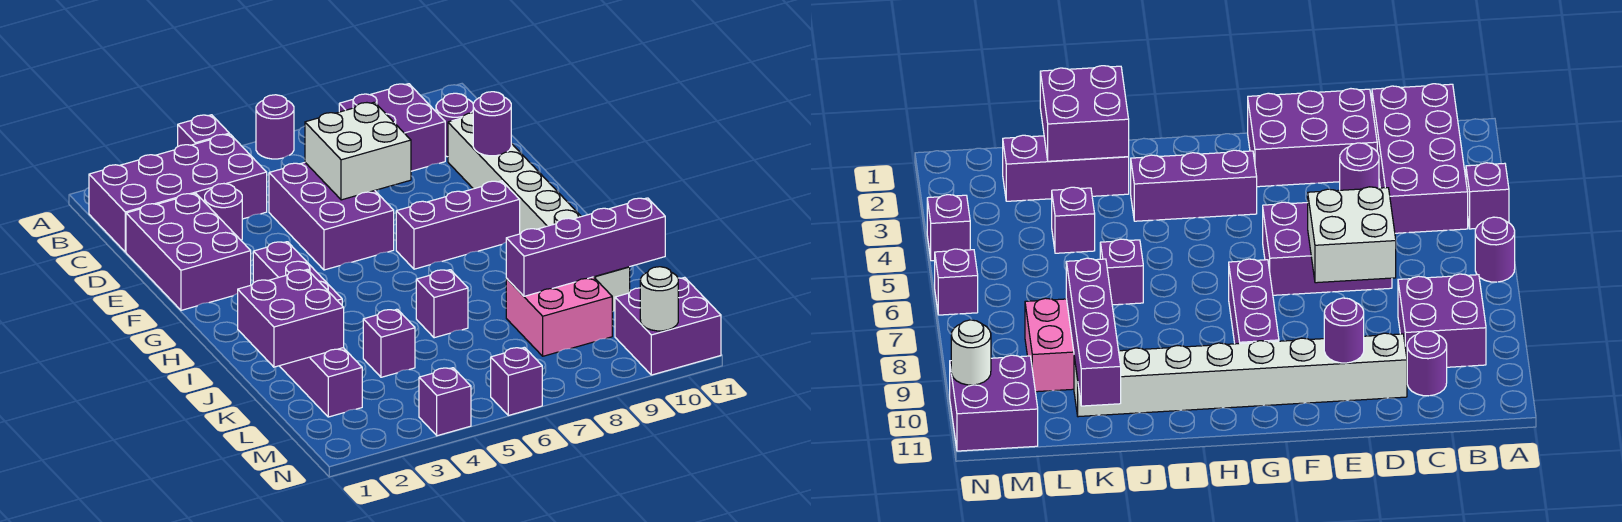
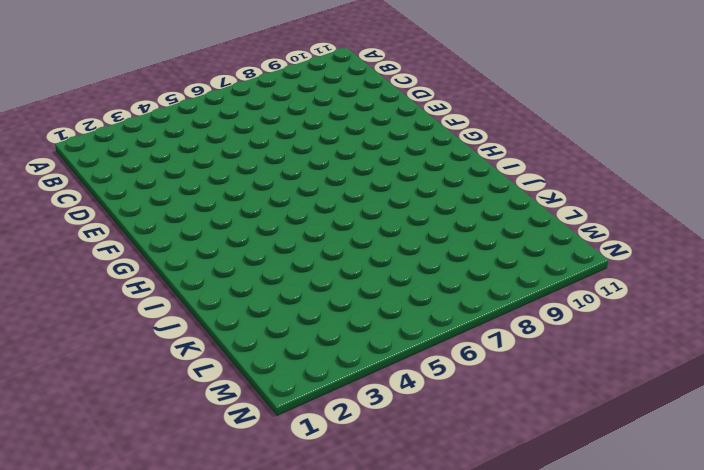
none -> purple brick A4 level 1
none -> purple round brick A6 level 1
none -> purple brick B1:C4 level 1

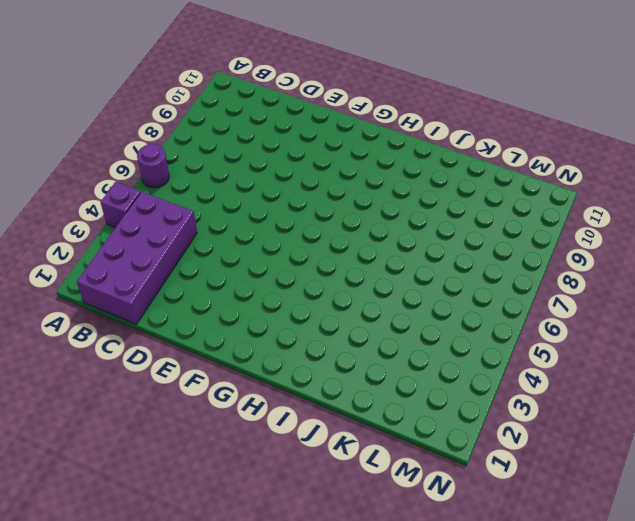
none -> purple brick B8:C9 level 1
none -> purple round brick C10 level 1
none -> purple brick D1:F2 level 1

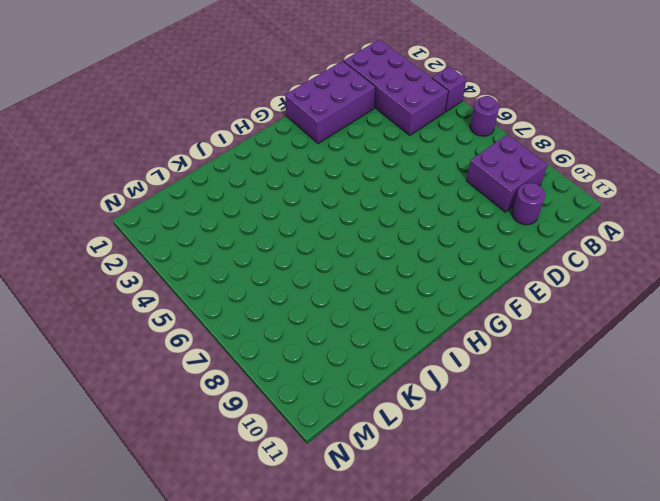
none -> purple round brick D3 level 1
none -> purple brick D5:F6 level 1
none -> white brick D10:K10 level 1

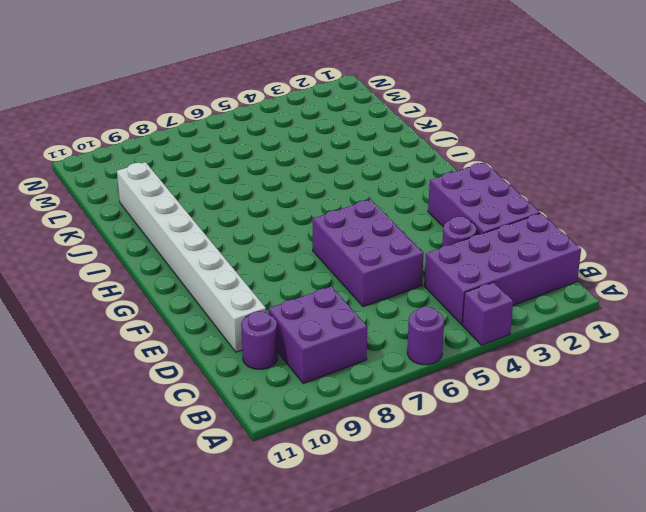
none -> purple brick G3:I3 level 1
none -> purple brick G7:G9 level 1
none -> purple brick J2:L2 level 1

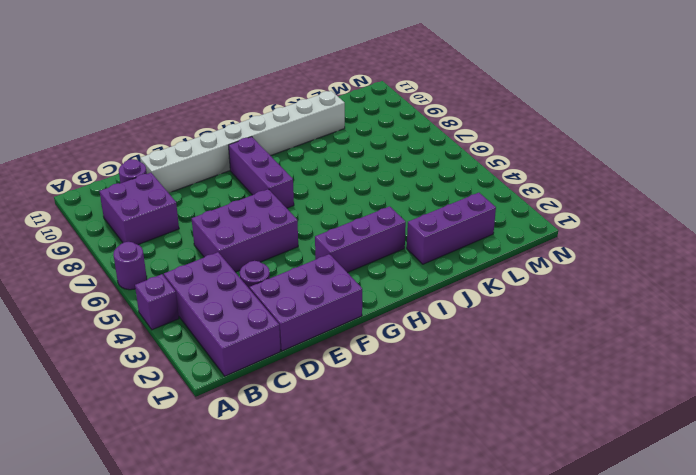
none -> purple brick J6 level 1
none -> purple brick K4 level 1
none -> pink brick K8:L9 level 1

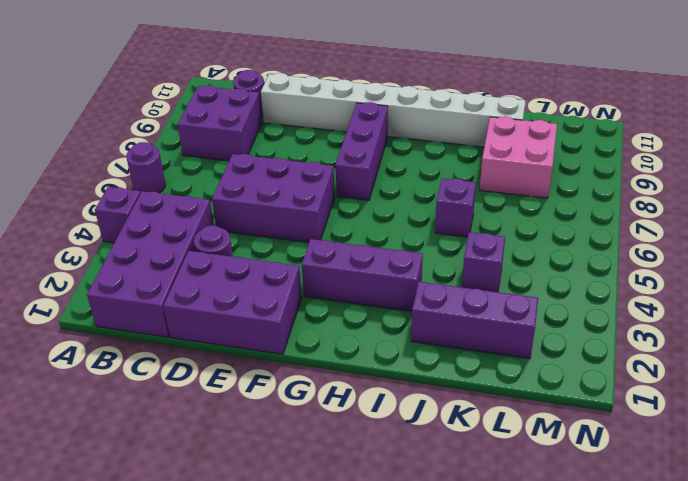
none -> purple brick M10:N11 level 1
none -> purple brick N4 level 1
none -> purple brick N6 level 1

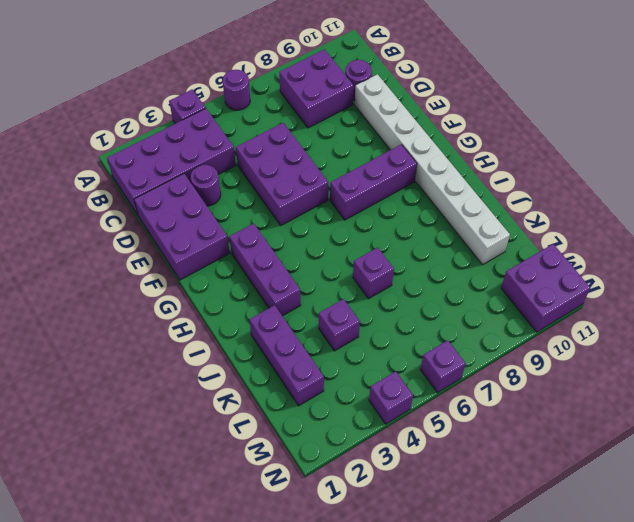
none -> pink brick K8:L9 level 1
none -> white brick D6:E7 level 2
none -> purple round brick E10 level 2

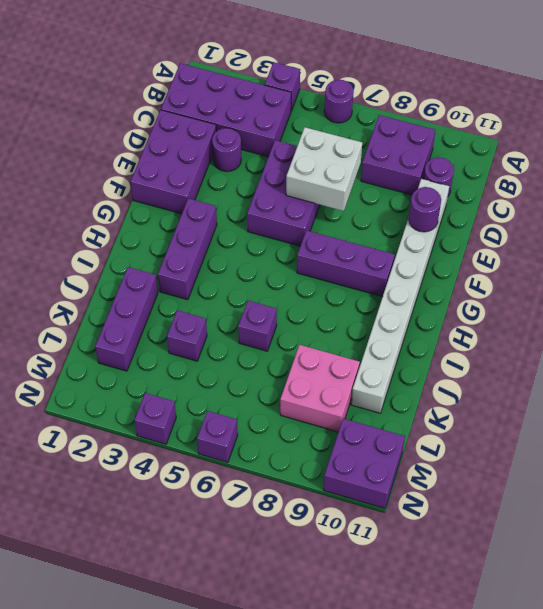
none -> purple brick J1:K2 level 2
none -> purple brick K8:K11 level 2
none -> white round brick N10 level 2

